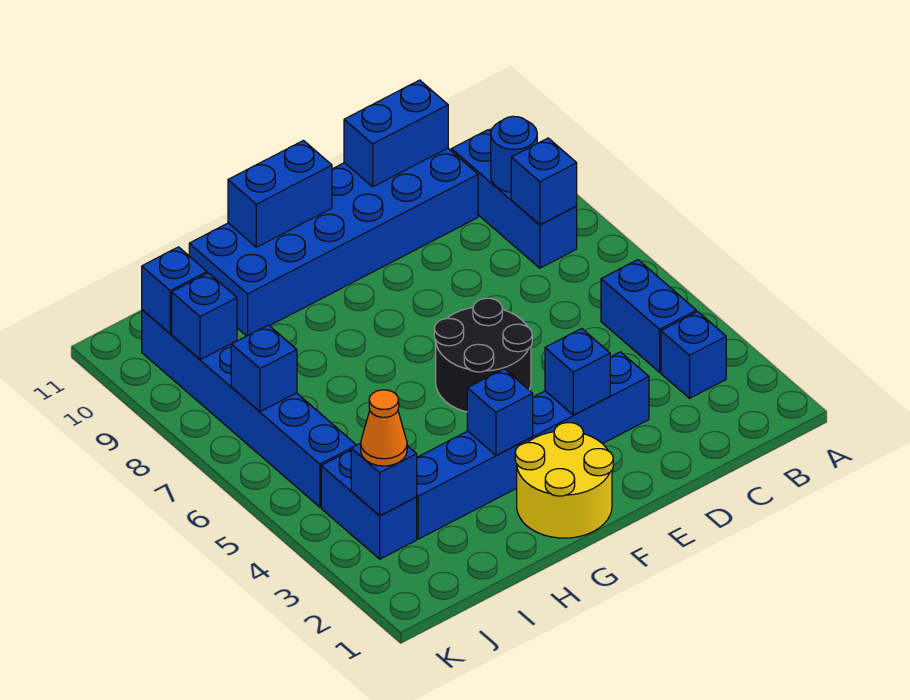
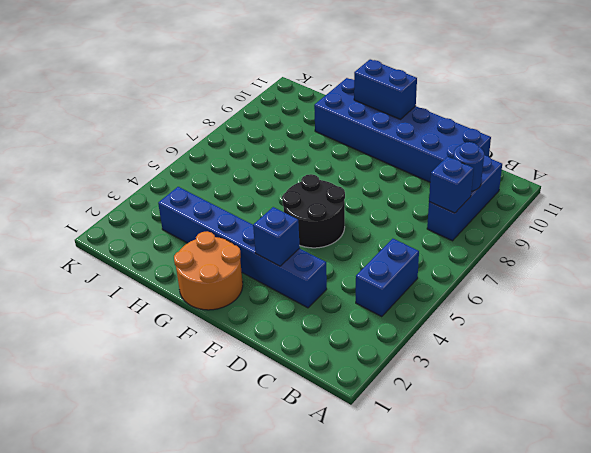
orange round brick F1:G2 level 1 -> yellow round brick F1:G2 level 1
none -> blue brick B3 level 1
none -> blue brick J3:J4 level 1
none -> blue brick J5:J10 level 1

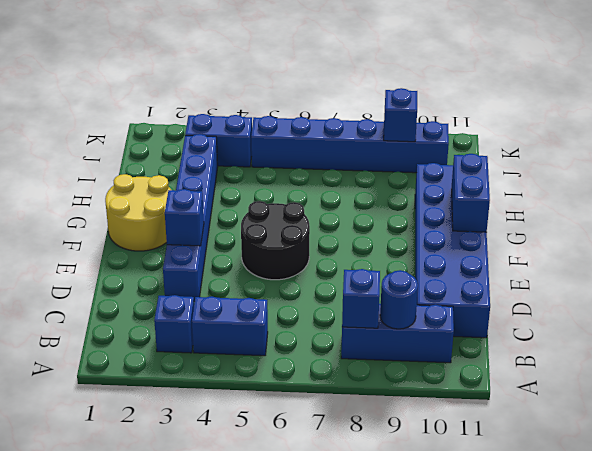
none -> blue brick C11:D11 level 2
none -> blue brick G3 level 2
none -> blue brick J3 level 2

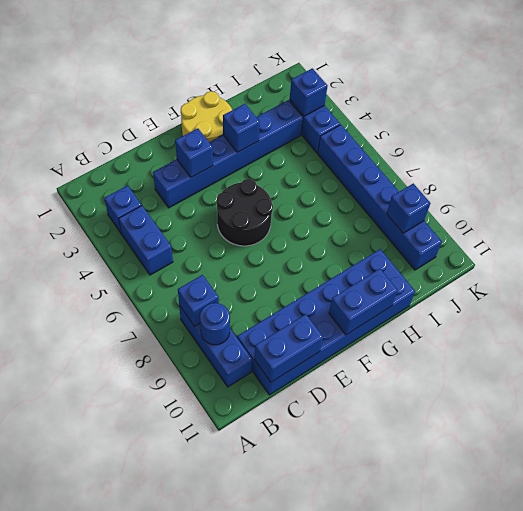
none -> blue brick J7 level 2
none -> blue brick J10 level 2
none -> orange cone J3 level 3

